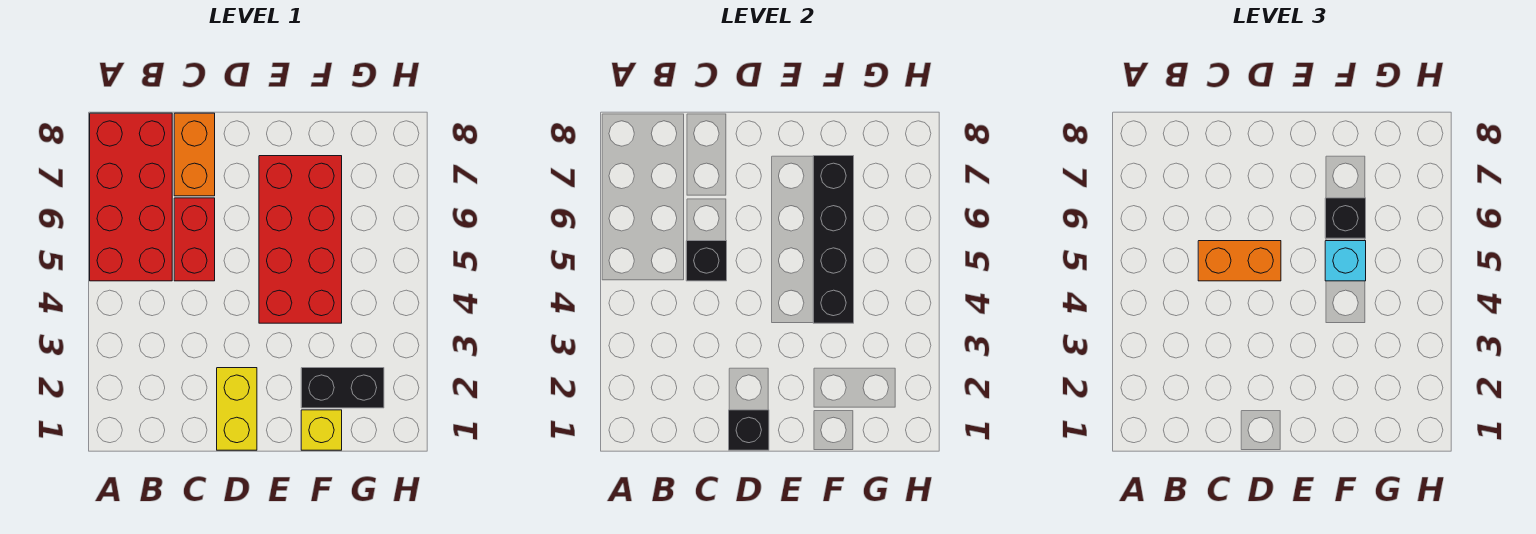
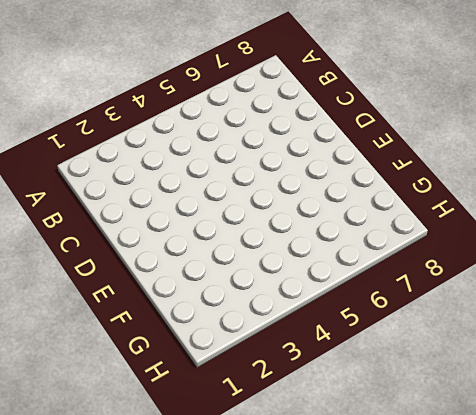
none -> red brick A5:B8 level 1
none -> red brick C5:C6 level 1
none -> orange brick C7:C8 level 1

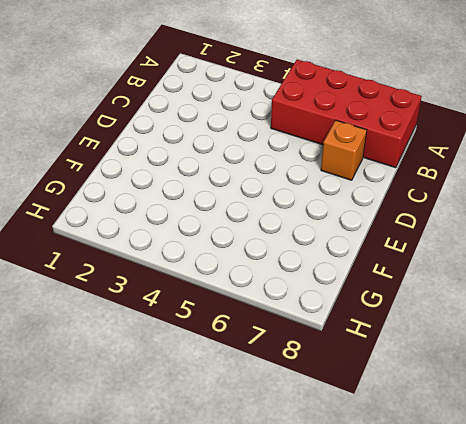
orange brick C7 level 1 -> orange brick C7:C8 level 1
none -> red brick C5:C6 level 1
none -> yellow brick D1:D2 level 1
none -> red brick E4:F7 level 1

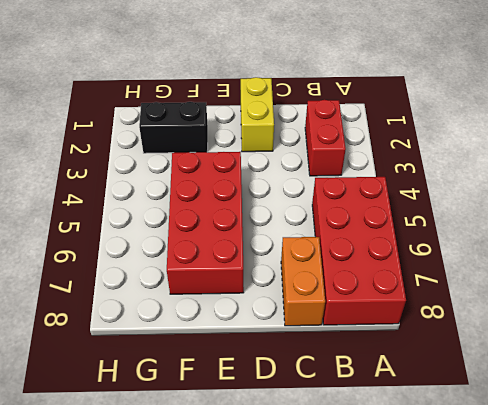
red brick B2:B3 level 1 -> red brick C5:C6 level 1
none -> yellow brick F1 level 1
none -> black brick C5 level 2
none -> black brick D1 level 2

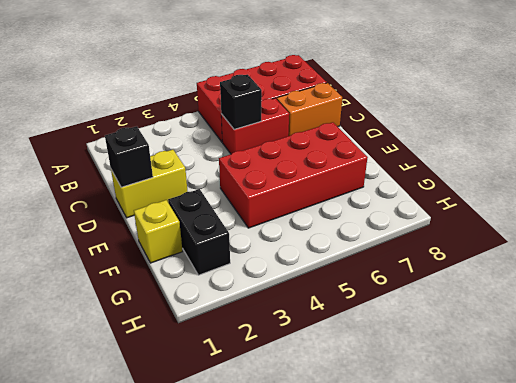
none -> black brick F4:F7 level 2
none -> orange brick C5:D5 level 3
none -> cyan brick F5 level 3

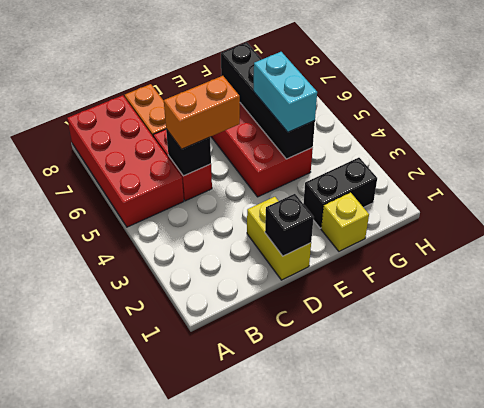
cyan brick F4:F5 level 3 -> cyan brick F5 level 3
none -> black brick F6 level 3

